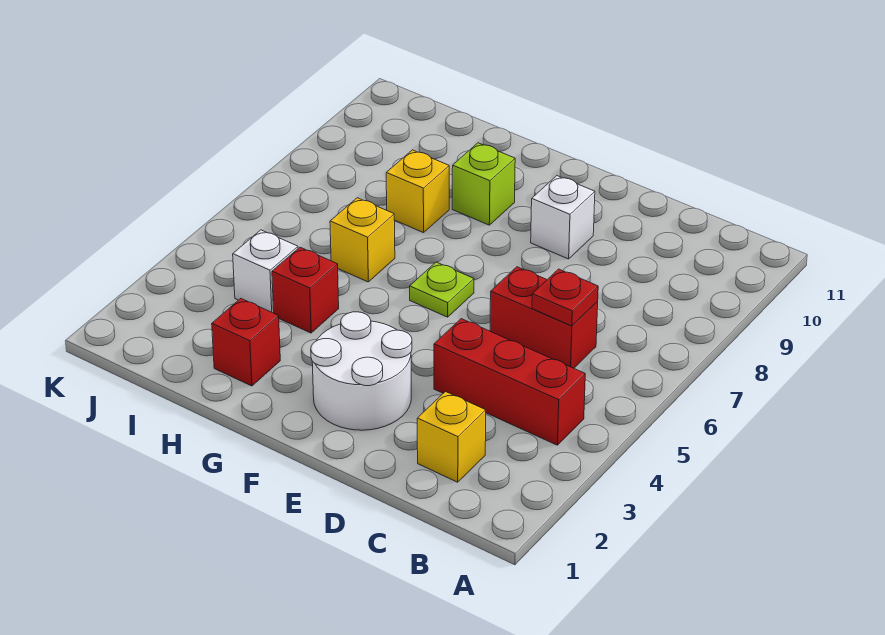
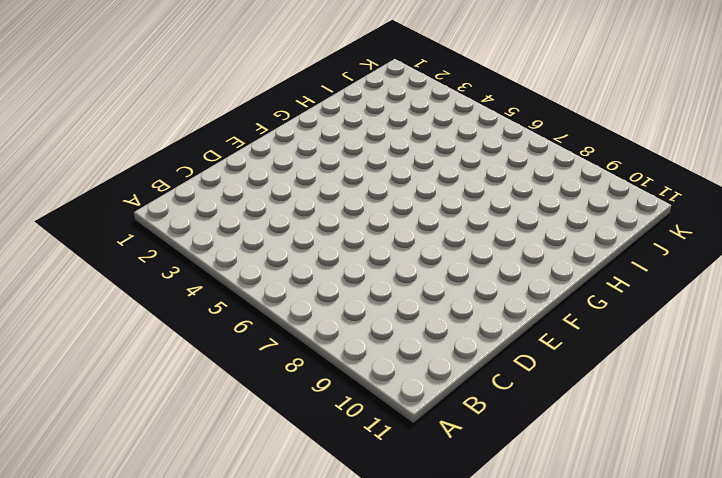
none -> red brick B4:D4 level 1
none -> yellow brick C2 level 1
none -> red brick C6:D6 level 1

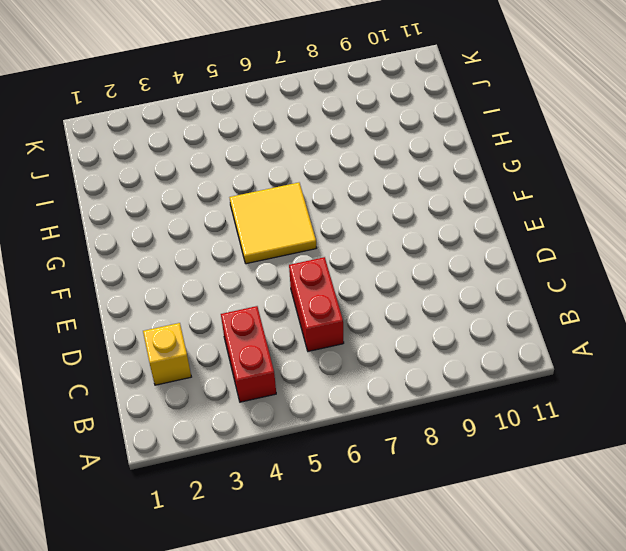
red brick B4:C4 level 1 -> red brick B4:D4 level 1
yellow tile F5:G6 level 1 -> lime plate F6 level 1
none -> white round brick E2:F3 level 1
none -> white brick E9 level 1
none -> lime brick G9 level 1

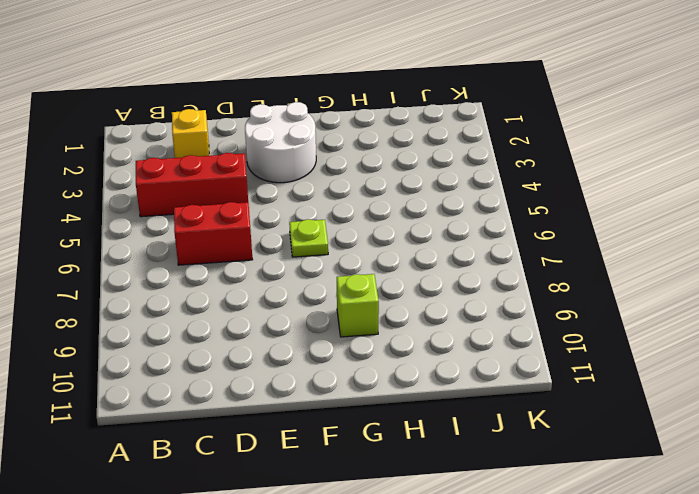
none -> white brick E9 level 1
none -> red brick H2 level 1
none -> red brick H4 level 1

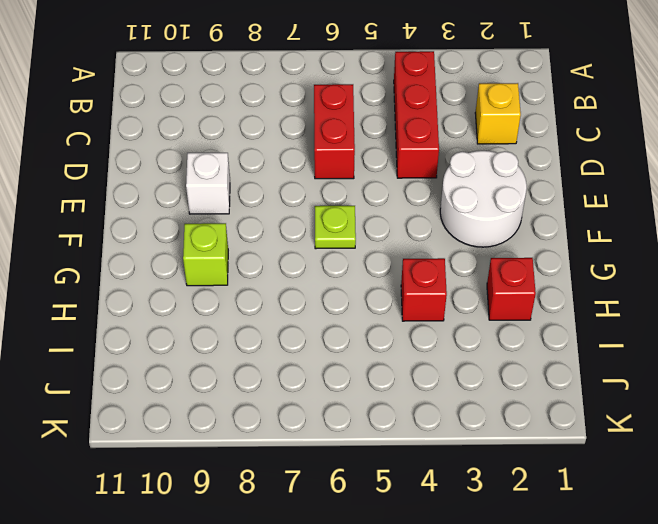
none -> yellow brick H6 level 1
none -> yellow brick H8 level 1
none -> white brick I4 level 1

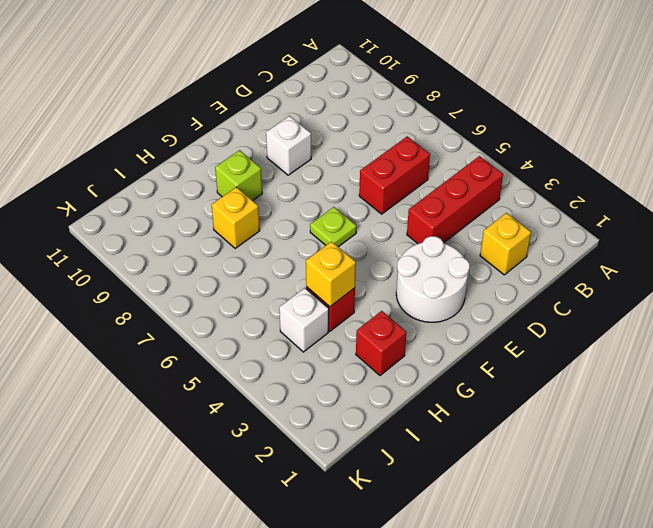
yellow brick H4 level 2 -> yellow brick H6 level 1
none -> red plate C6 level 2

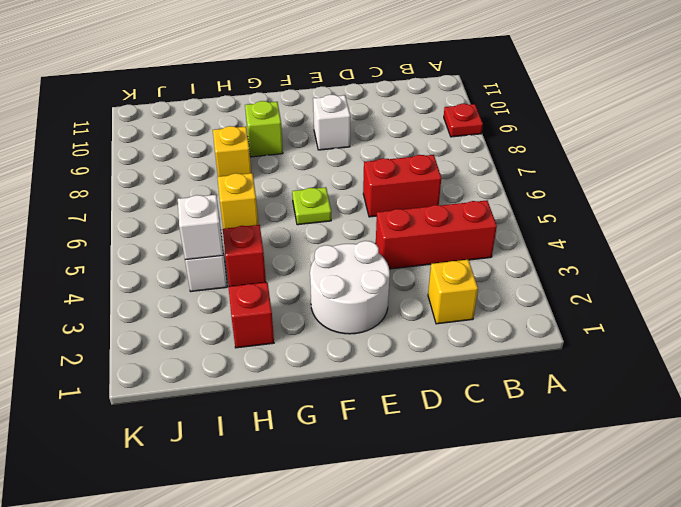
red plate A9 level 1 -> red plate C6 level 2
white brick I4 level 2 -> none

